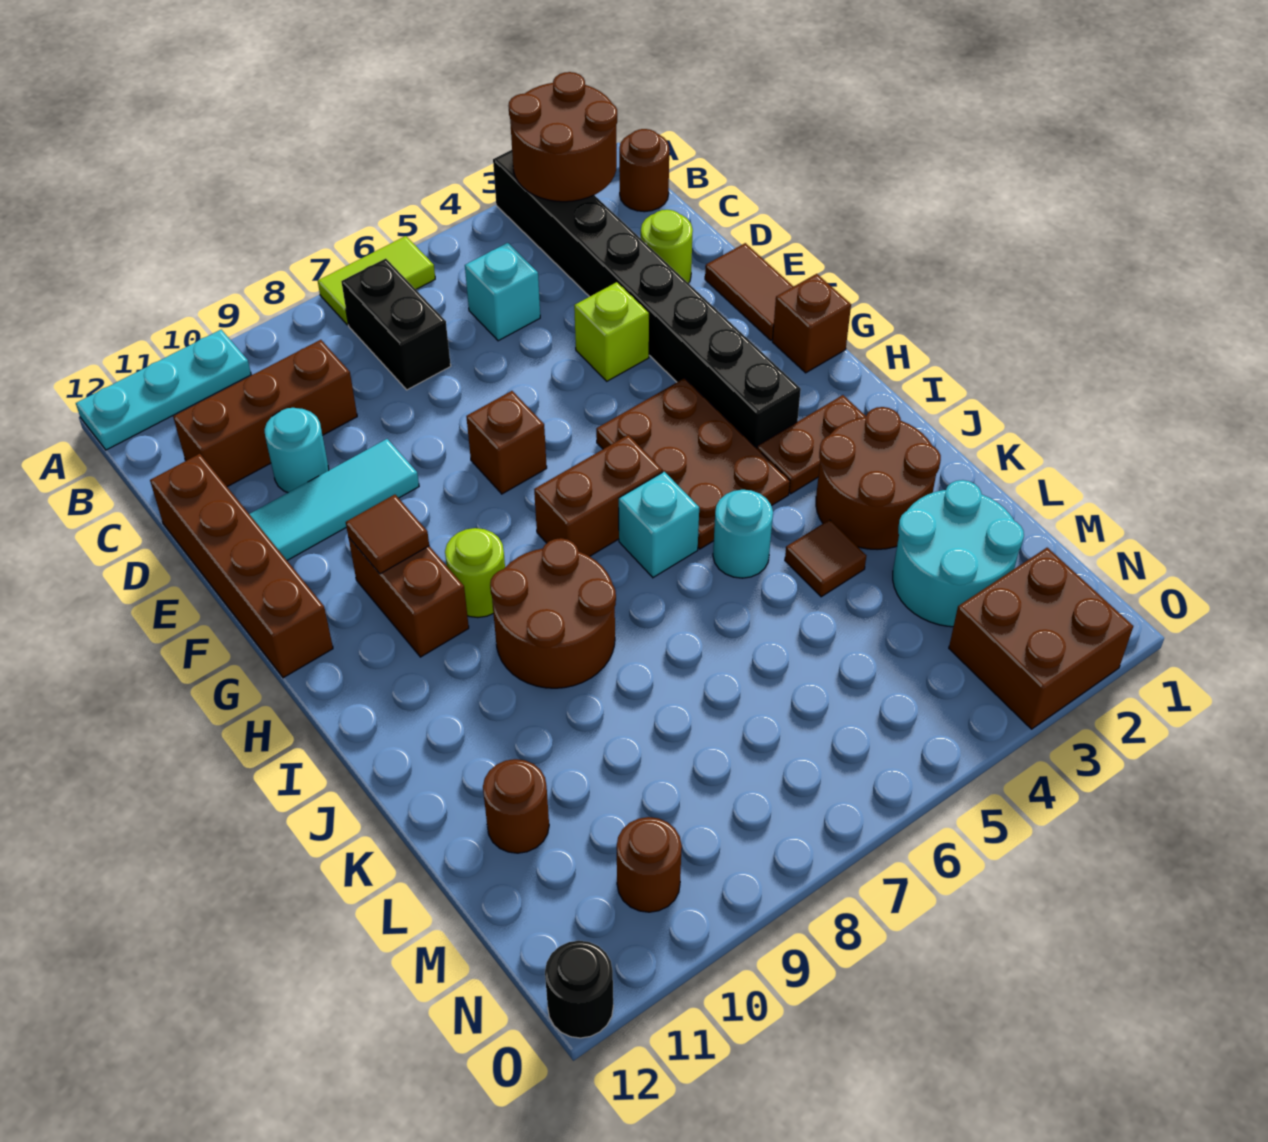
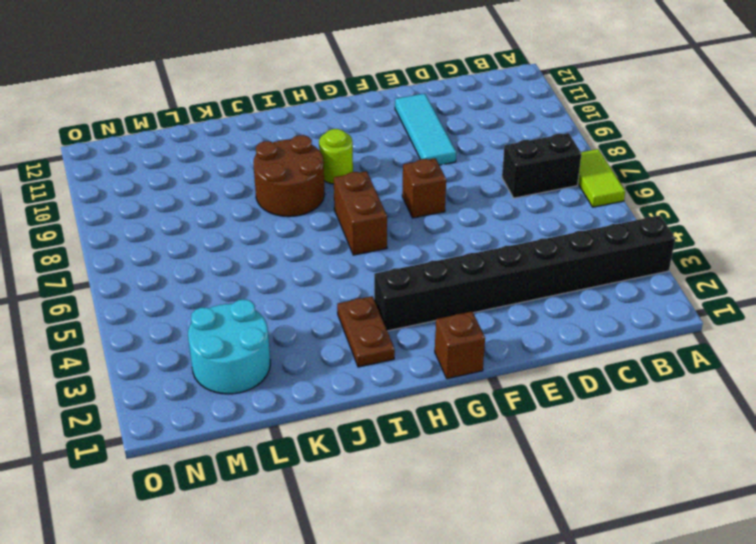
none -> cyan plate A10:A12 level 1
none -> brown round brick B1 level 1
none -> cyan brick C5 level 1
none -> brown brick C9:C11 level 1

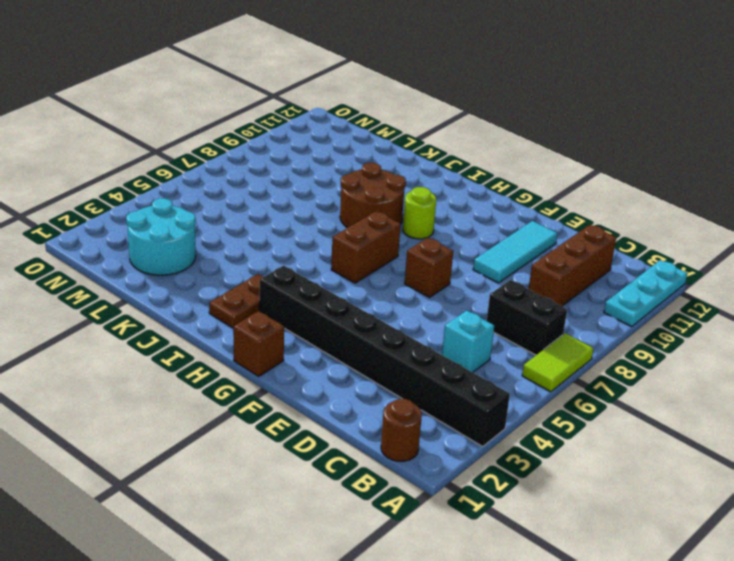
none -> lime round brick D2 level 1
none -> cyan round brick D10 level 1
none -> brown brick D12:G12 level 1
none -> brown tile E1:F1 level 1

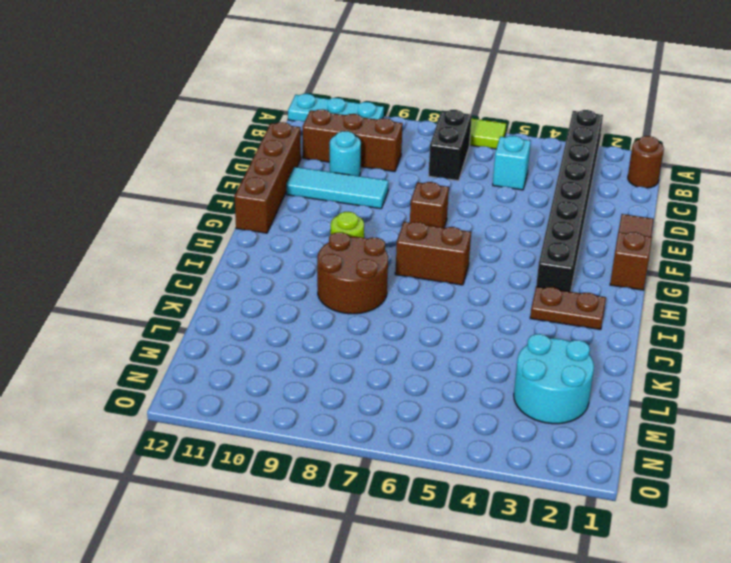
none -> lime round brick D2 level 1
none -> lime brick E4 level 1
none -> brown plate G4:I5 level 1
none -> brown brick G10:H10 level 1

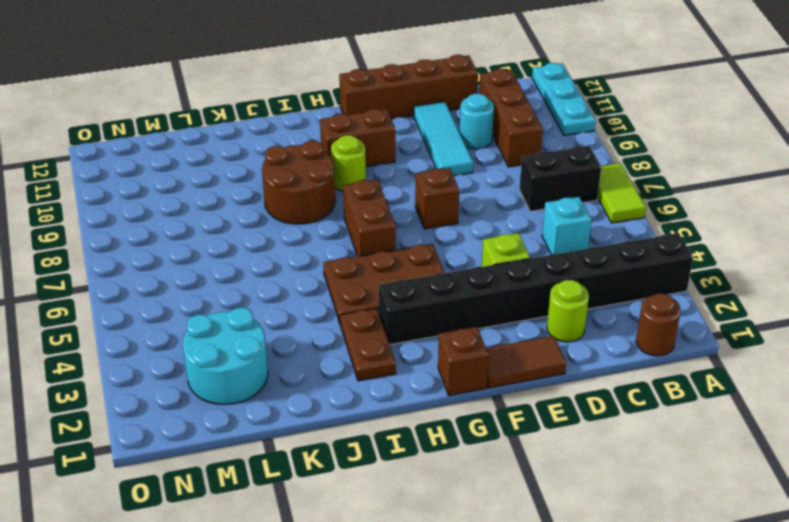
none -> cyan brick I6 level 1
none -> brown round brick J2:K3 level 1
none -> cyan round brick J5 level 1
none -> brown tile K4 level 1

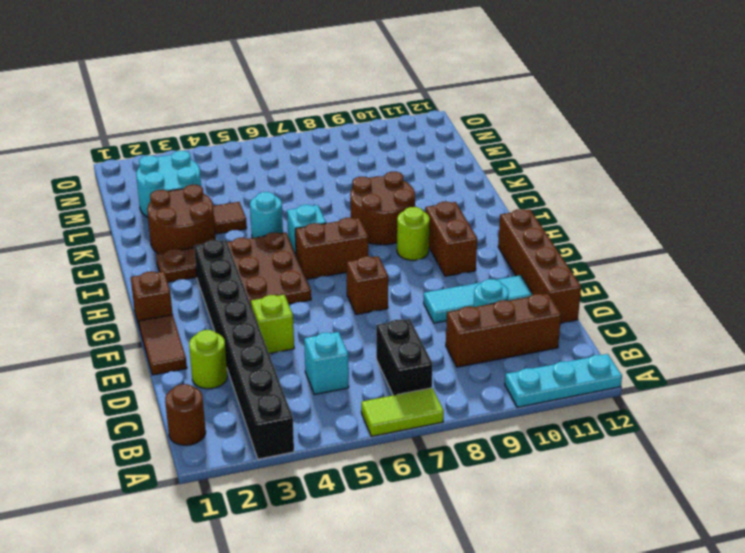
none -> brown round brick L11 level 1
none -> brown brick N2:O3 level 1
none -> brown round brick N10 level 1
none -> black round brick O12 level 1

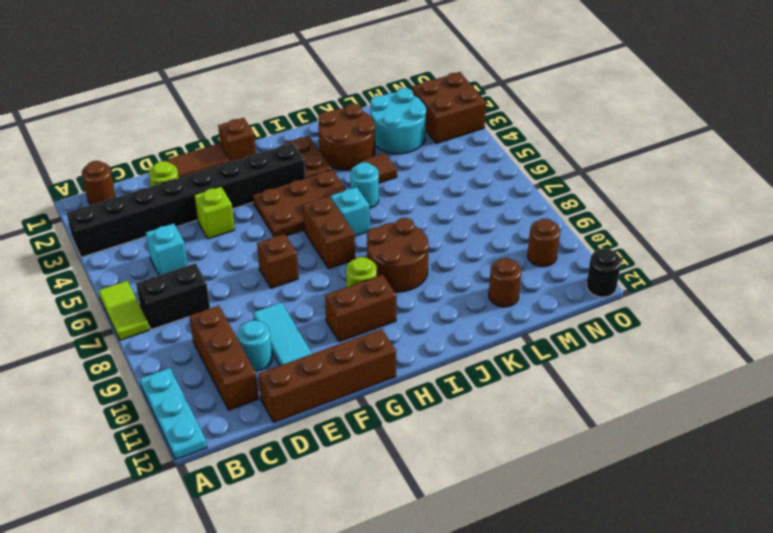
none -> brown round brick A2:B3 level 2
none -> brown tile G10 level 2

